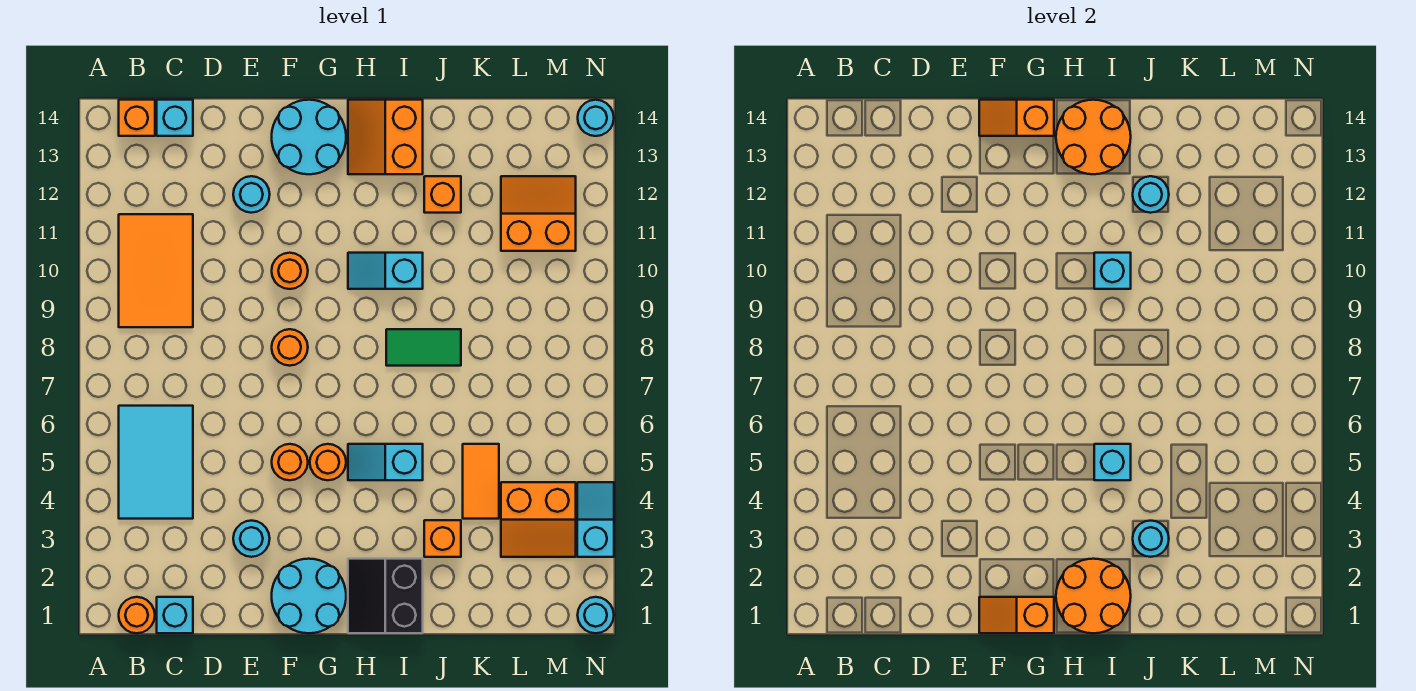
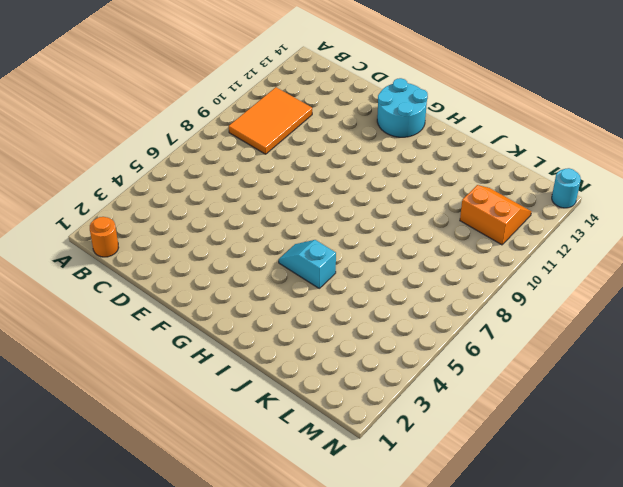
none -> cyan tile B4:C6 level 1
none -> orange brick B14 level 1
none -> cyan brick C1 level 1
none -> cyan brick C14 level 1

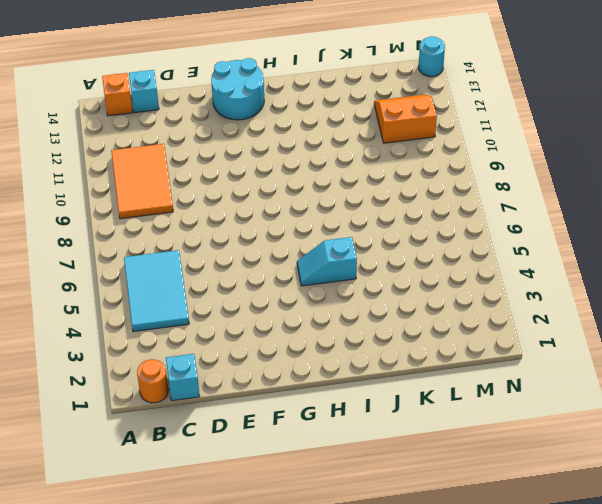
none -> cyan round brick E3 level 1
none -> cyan round brick E12 level 1
none -> cyan round brick F1:G2 level 1
none -> orange round brick F5 level 1

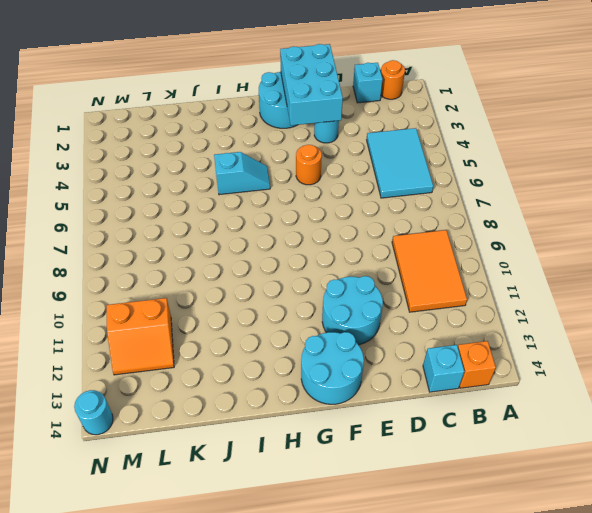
cyan brick E1:F3 level 2 -> orange slope F1:G1 level 2 top G
cyan round brick E11:F12 level 1 -> cyan round brick E12 level 1
none -> orange round brick F8 level 1
none -> orange round brick F10 level 1
none -> orange round brick G5 level 1
none -> black slope H1:I2 level 1 top I

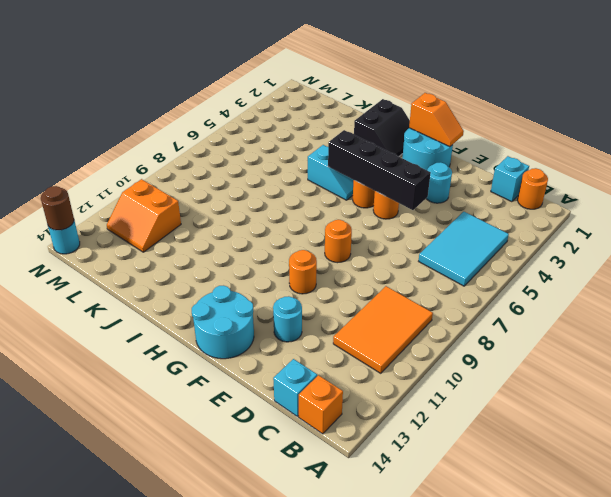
black brick E5:H5 level 2 -> none
brown round brick N14 level 2 -> none
none -> cyan slope H10:I10 level 1 top I
none -> orange slope H13:I14 level 1 top I
none -> green tile I8:J8 level 1
none -> orange brick J3 level 1

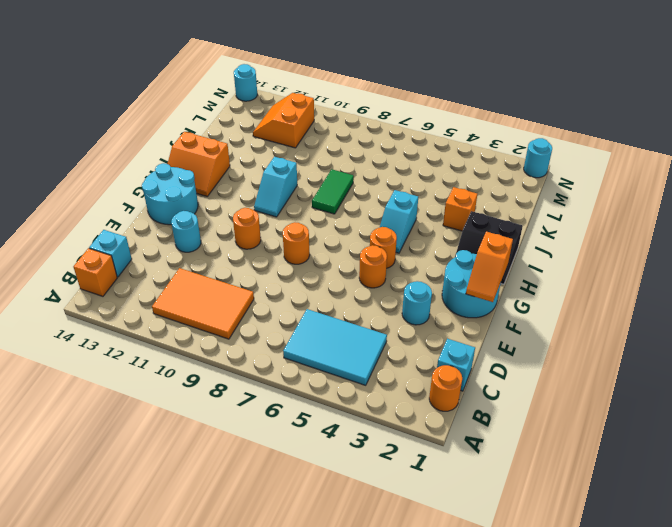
none -> orange brick J12 level 1
none -> orange tile K4:K5 level 1
none -> orange slope L3:M4 level 1 top 4
none -> cyan slope N3:N4 level 1 top 3

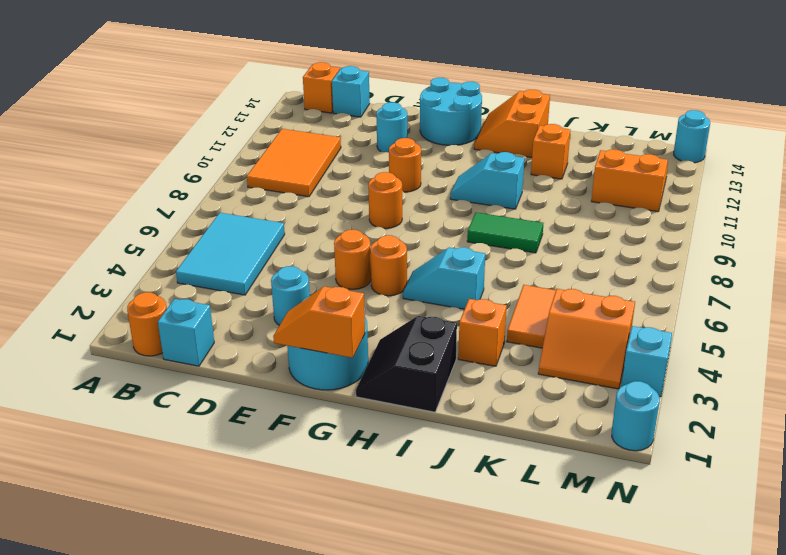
none -> orange slope F14:G14 level 2 top G
none -> orange round brick H1:I2 level 2
none -> orange round brick H13:I14 level 2
none -> cyan brick I5 level 2

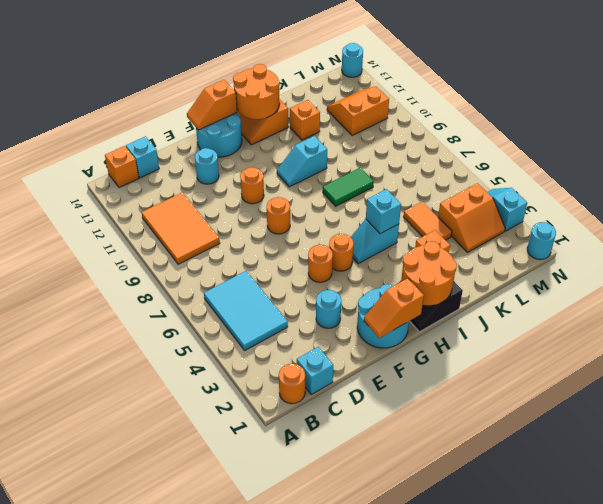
none -> cyan brick I10 level 2
none -> cyan round brick J3 level 2
none -> cyan round brick J12 level 2

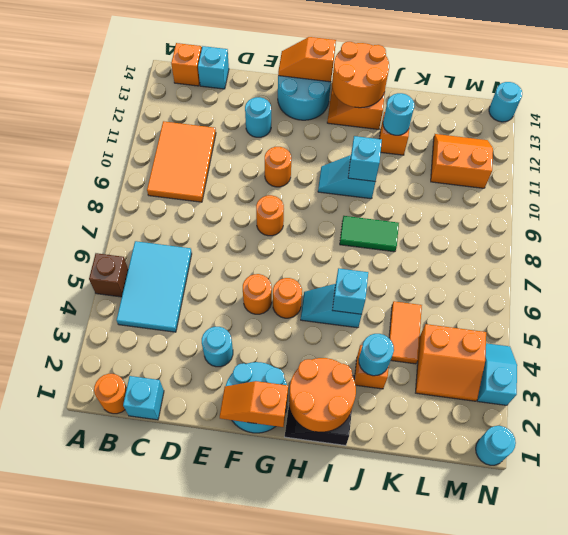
brown brick A5 level 1 -> none

